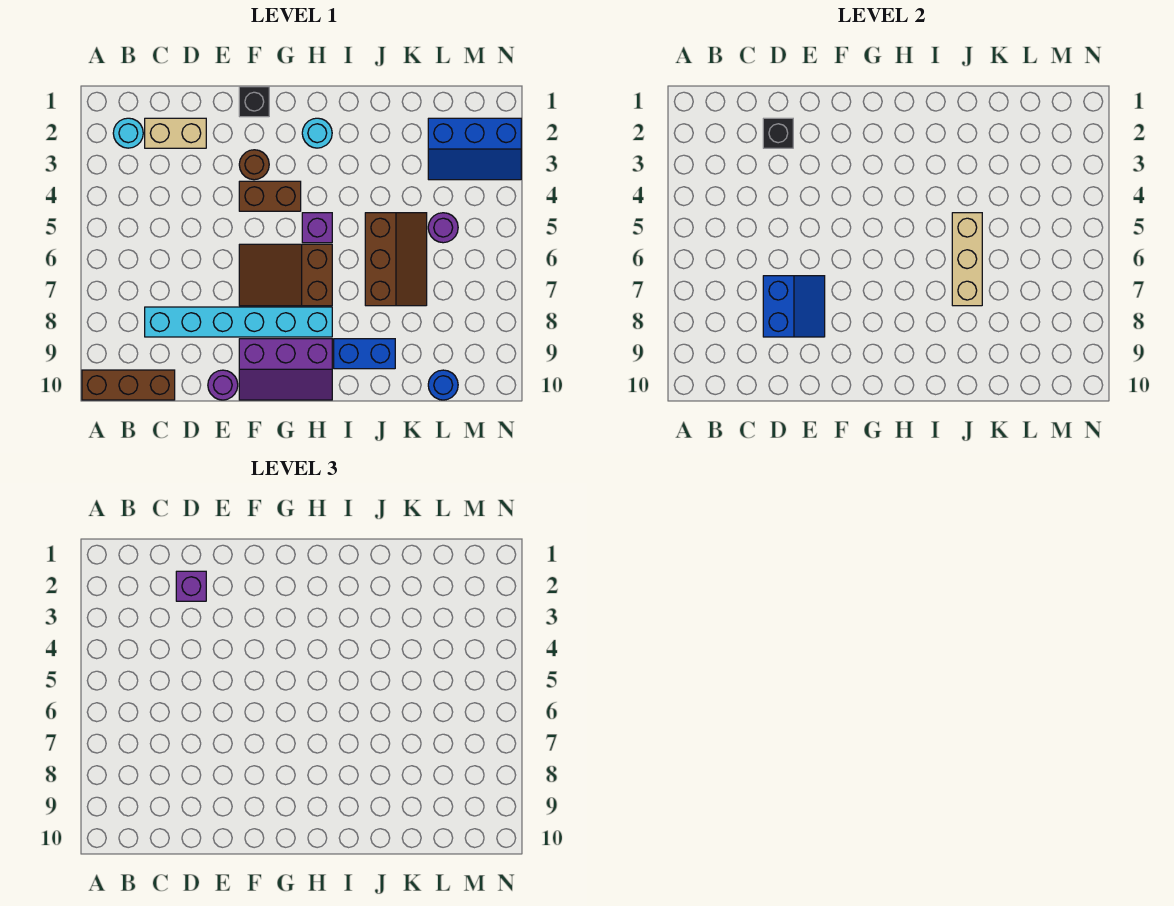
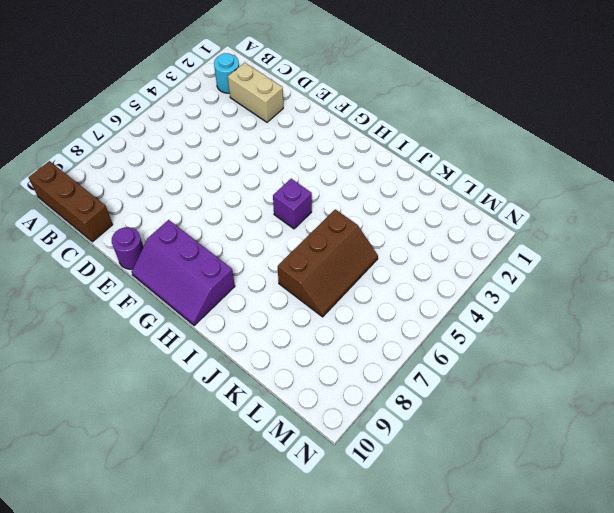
none -> cyan brick C8:H8 level 1
none -> black brick F1 level 1
none -> brown round brick F3 level 1

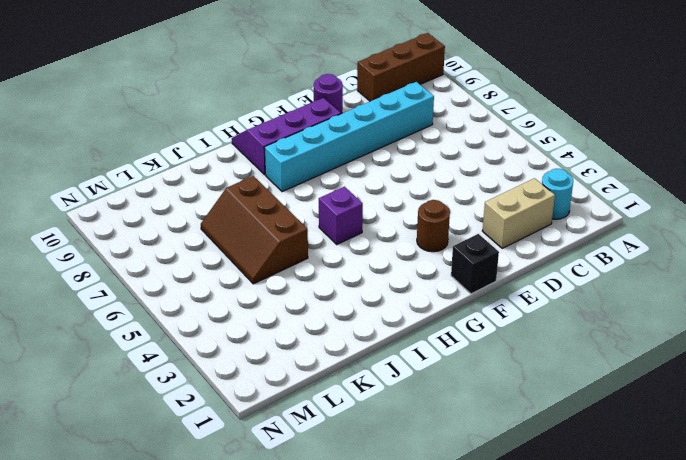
none -> brown brick F4:G4 level 1
none -> brown slope F6:H7 level 1 top H
none -> cyan round brick H2 level 1

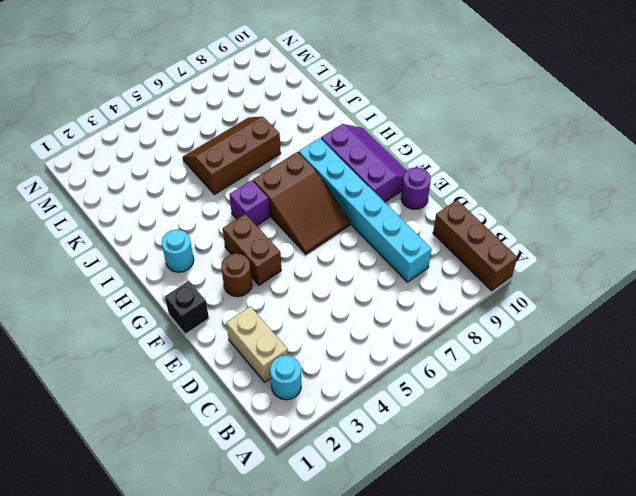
none -> blue brick I9:J9 level 1
none -> blue slope L2:N3 level 1 top 2
none -> purple round brick L5 level 1

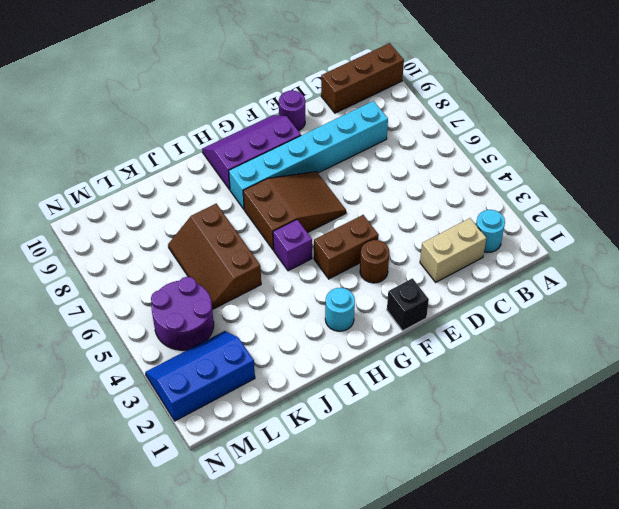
purple round brick L4:M5 level 1 -> purple round brick L5 level 1
none -> blue brick I9:J9 level 1
none -> blue round brick L10 level 1
none -> black brick D2 level 2

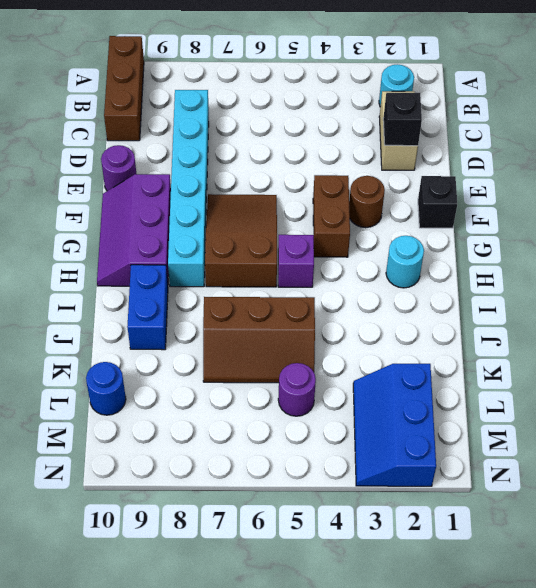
none -> blue slope D7:E8 level 2 top D
none -> tan brick J5:J7 level 2
none -> purple brick D2 level 3

